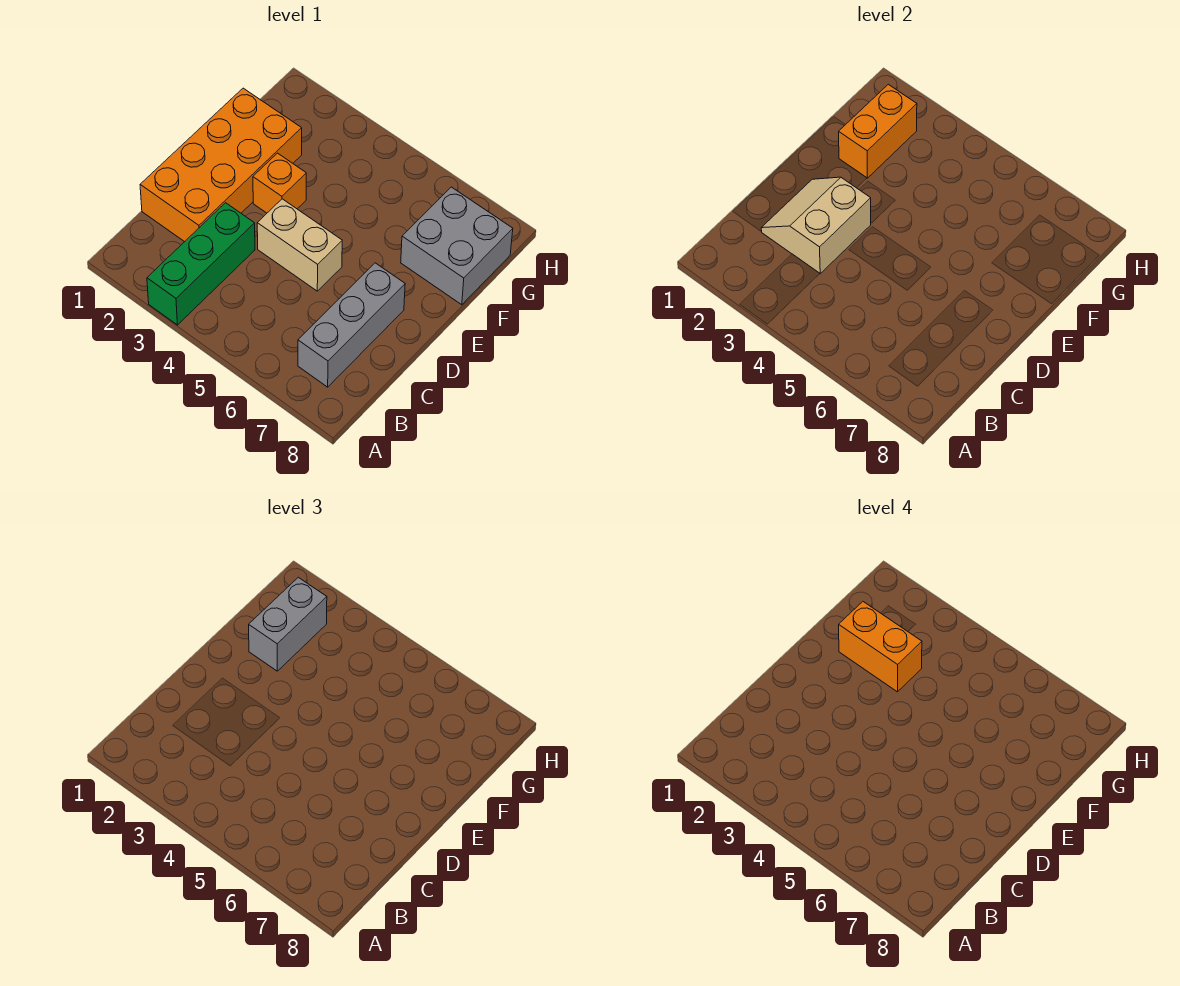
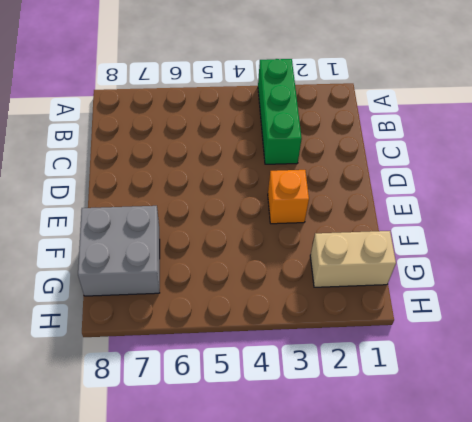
tan brick G1:G2 level 1 -> tan brick D4:D5 level 1
none -> grey brick B7:D7 level 1
none -> orange brick C1:F2 level 1

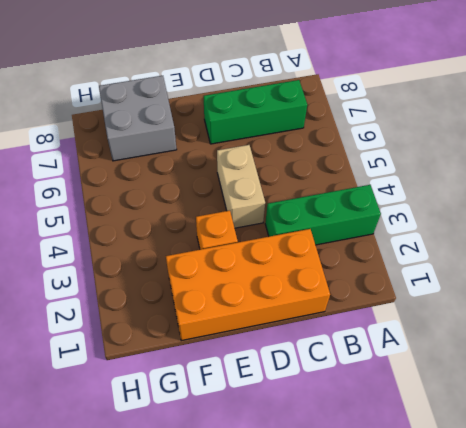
green brick B7:D7 level 1 -> grey brick B7:D7 level 1
none -> tan slope C2:D3 level 2 top 3
none -> orange brick F2:G2 level 2

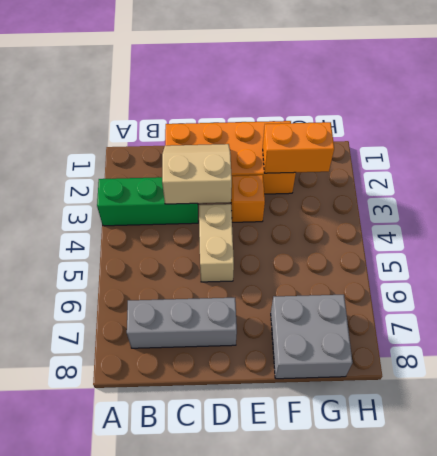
none -> grey brick F2:G2 level 3
none -> orange brick F2:F3 level 4

